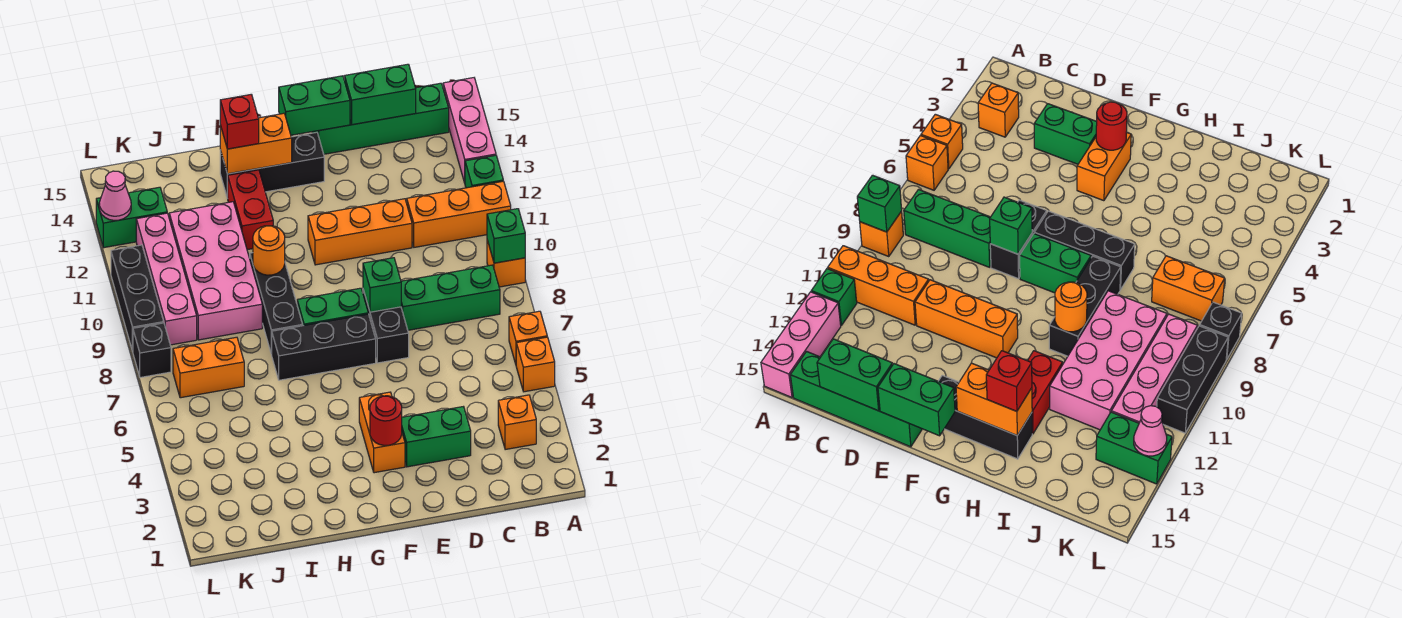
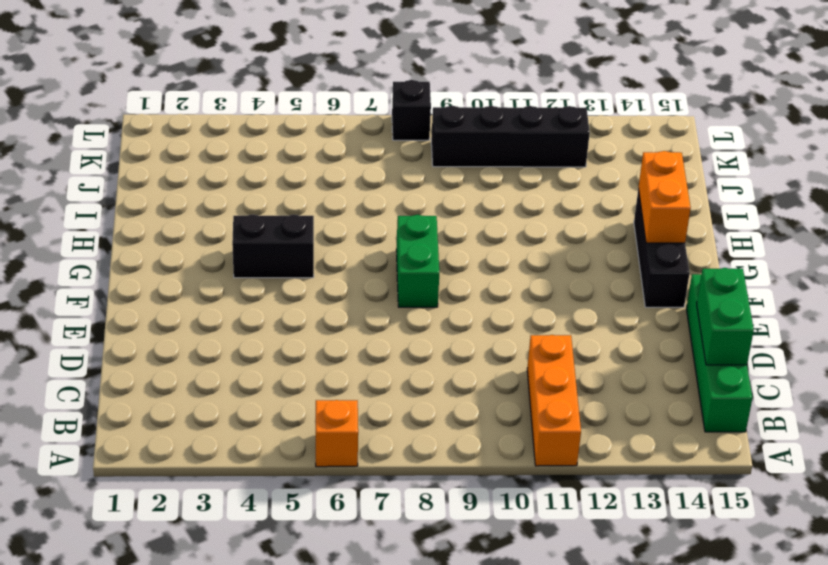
black brick G4:G5 level 1 -> black brick E7:E8 level 1
black brick K9:K12 level 1 -> pink brick K9:K12 level 1
none -> orange brick A5 level 1
none -> orange brick A9 level 1
none -> green brick A12 level 1
none -> pink brick A13:A15 level 1

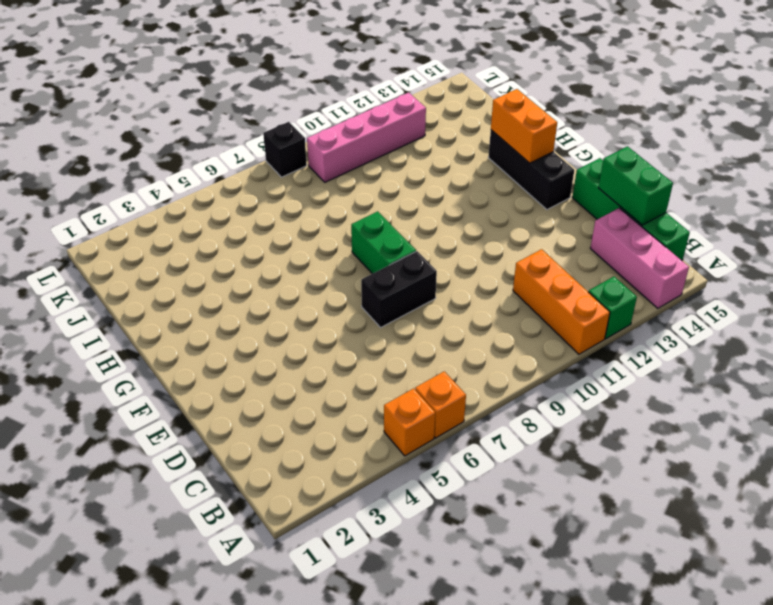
pink brick A14:C14 level 1 -> pink brick A13:A15 level 1
none -> orange brick A9 level 1
none -> orange brick B3 level 1
none -> green brick B8:D8 level 1
none -> green brick D3:E3 level 1

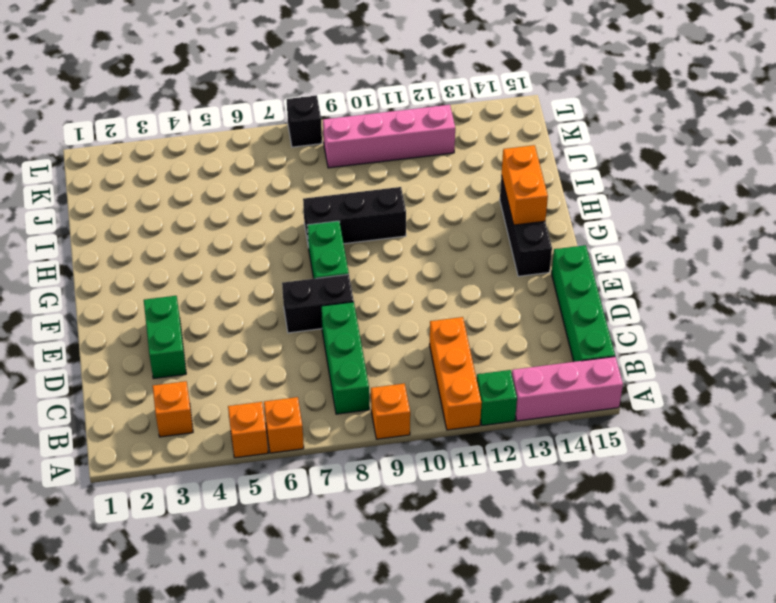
none -> orange brick D11:F11 level 1
none -> orange brick F3:F4 level 1
none -> black brick F7:H7 level 1
none -> red brick H12:H13 level 1

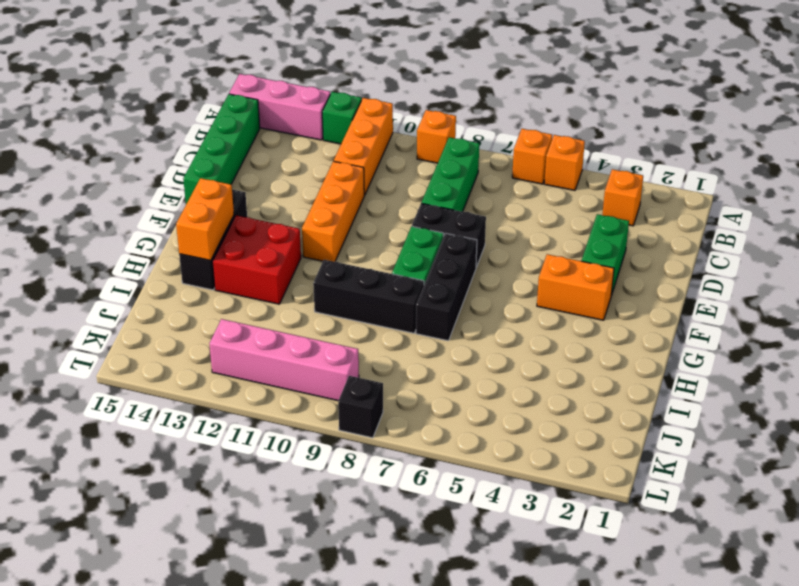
red brick G12:H13 level 1 -> red brick H12:H13 level 1
none -> pink brick I9:J12 level 1
none -> orange brick J7:K7 level 1
none -> green brick K13:L13 level 1
none -> black brick L9:L11 level 1

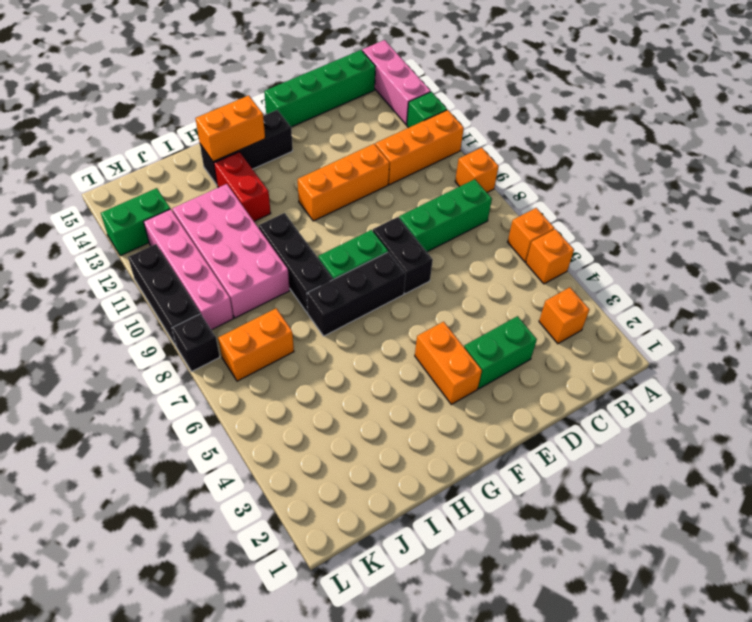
none -> green brick A9 level 2
none -> green brick C15:D15 level 2
none -> green brick E8 level 2
none -> green brick E15:F15 level 2

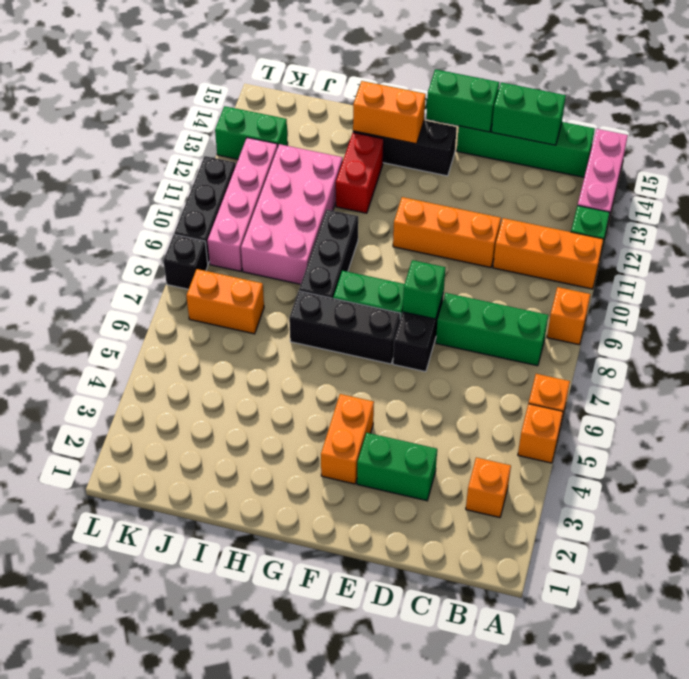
none -> green brick A9 level 2
none -> red round brick F3 level 2
none -> orange round brick H10 level 2
none -> pink cone L13 level 2

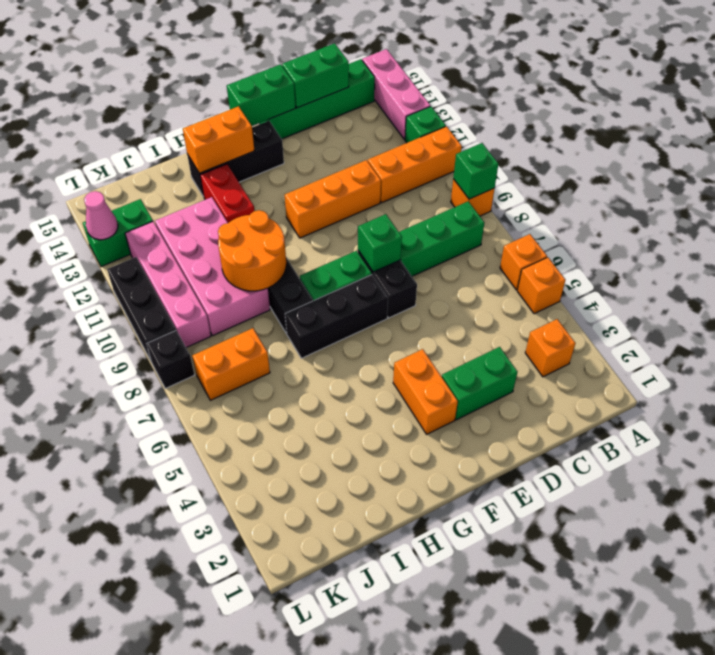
orange round brick H9:I10 level 2 -> orange round brick H10 level 2
none -> red round brick F3 level 2
none -> red brick H14 level 3

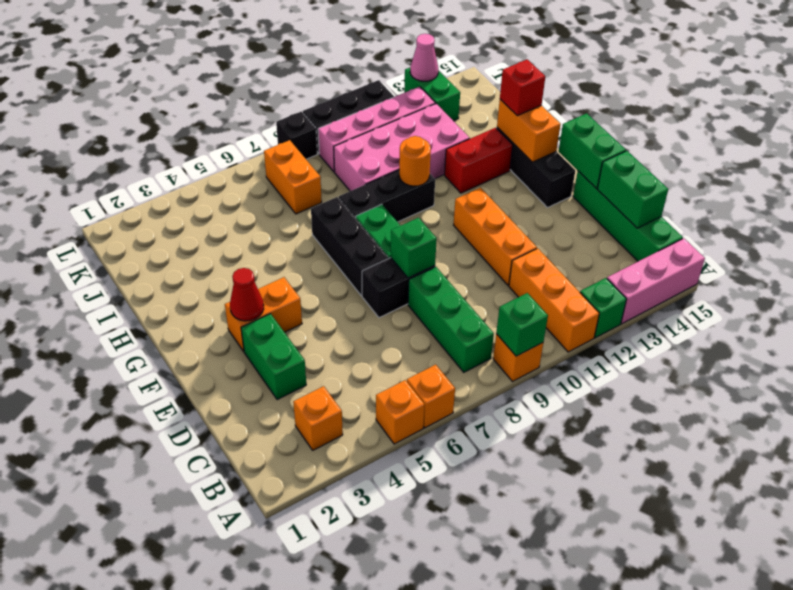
red cone F3 level 2 -> red round brick F3 level 2

